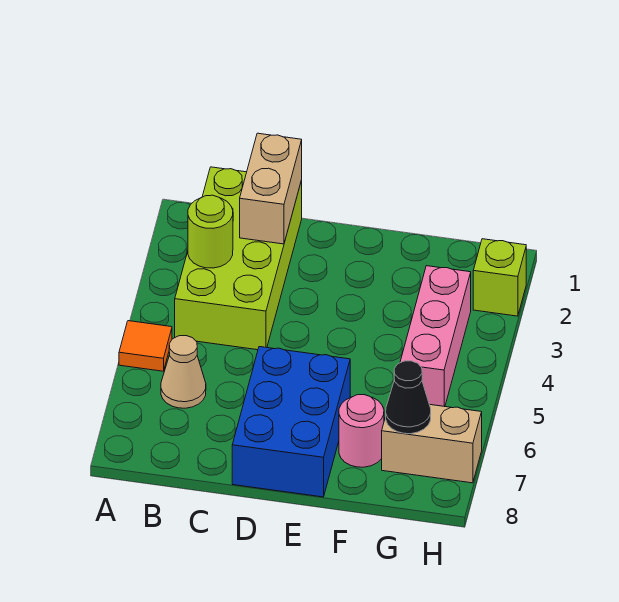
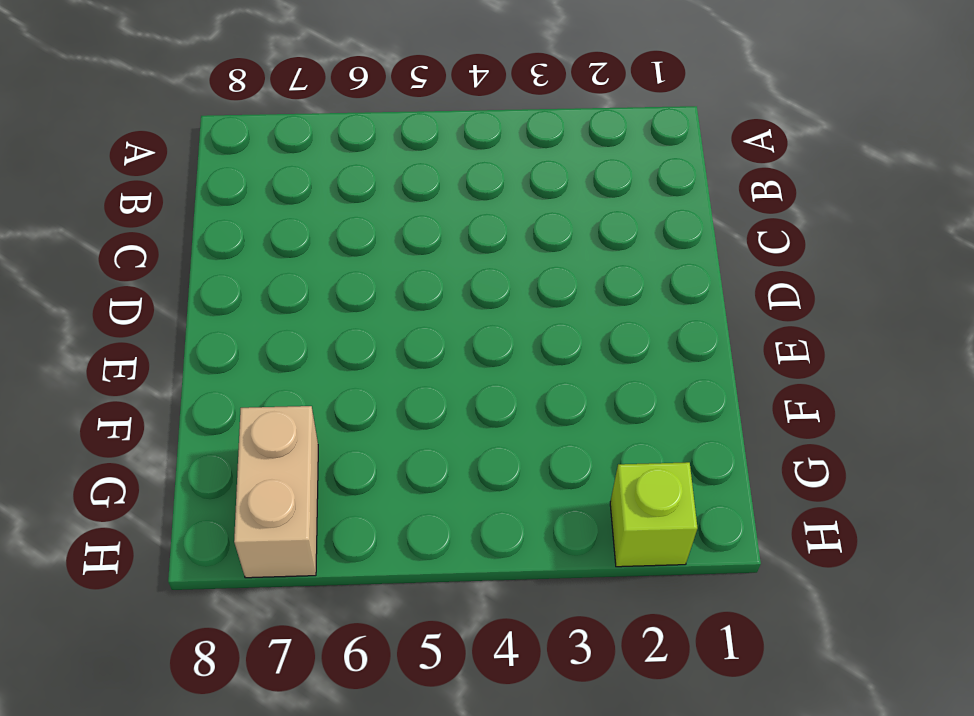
none -> orange tile A5 level 1
none -> lime brick B1:C4 level 1

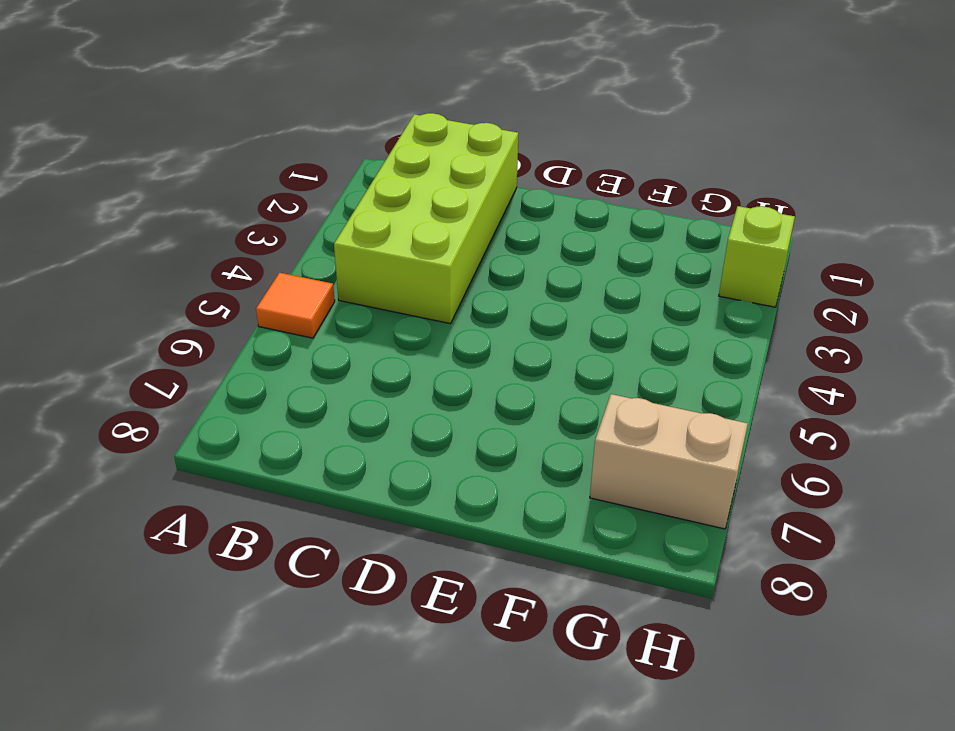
none -> tan cone B6 level 1
none -> blue brick D6:E8 level 1

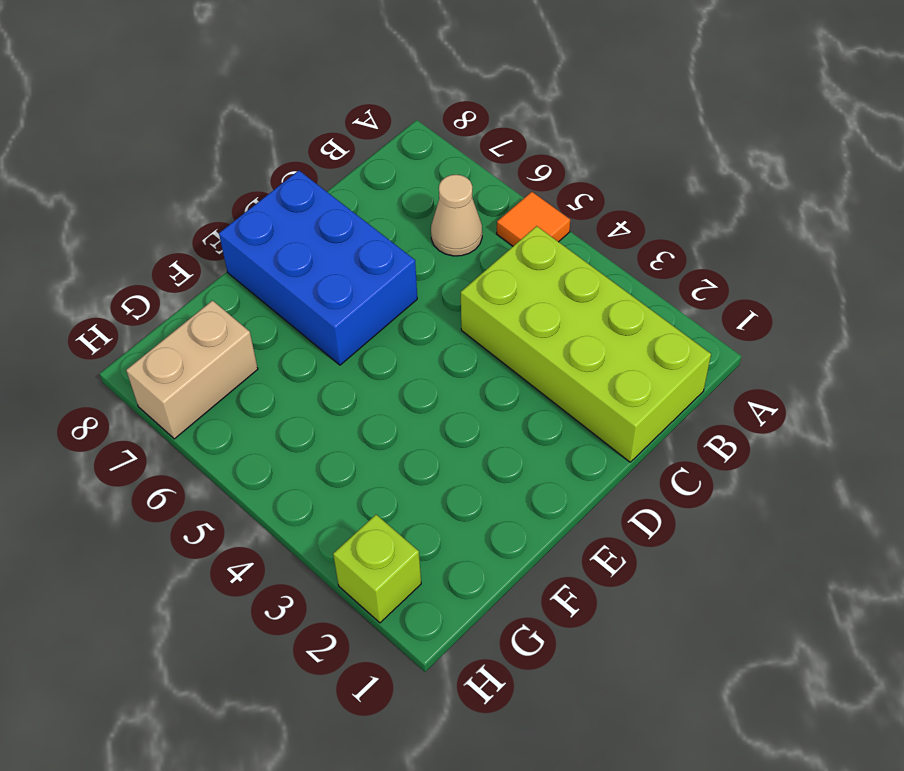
none -> pink round brick F7 level 1
none -> pink brick G3:G5 level 1

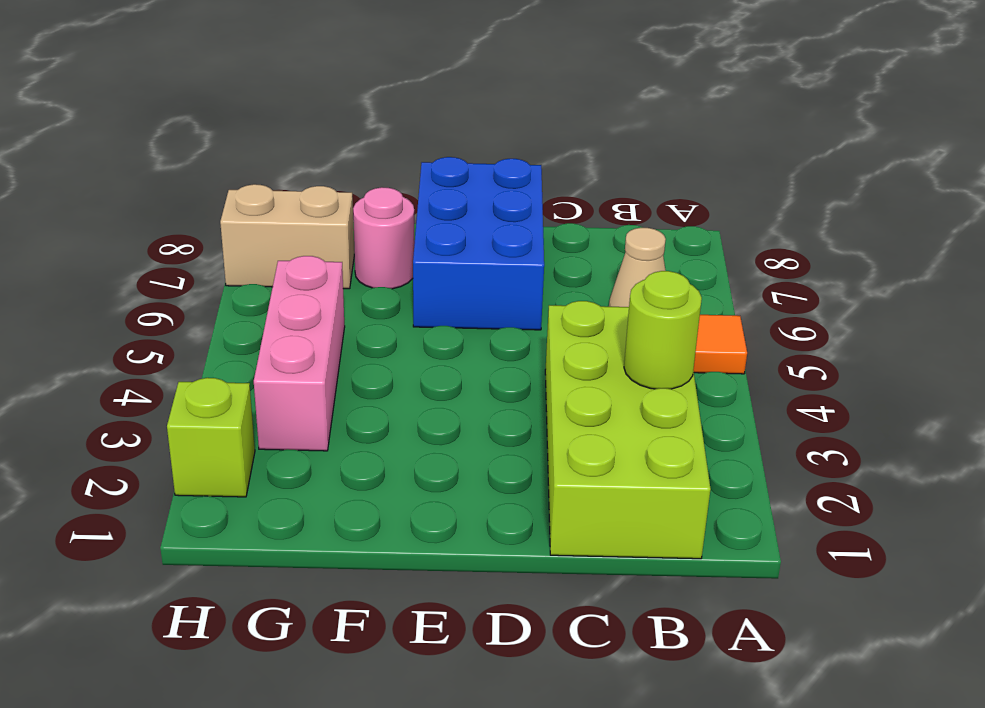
none -> tan brick C1:C2 level 2
none -> black cone G7 level 2

